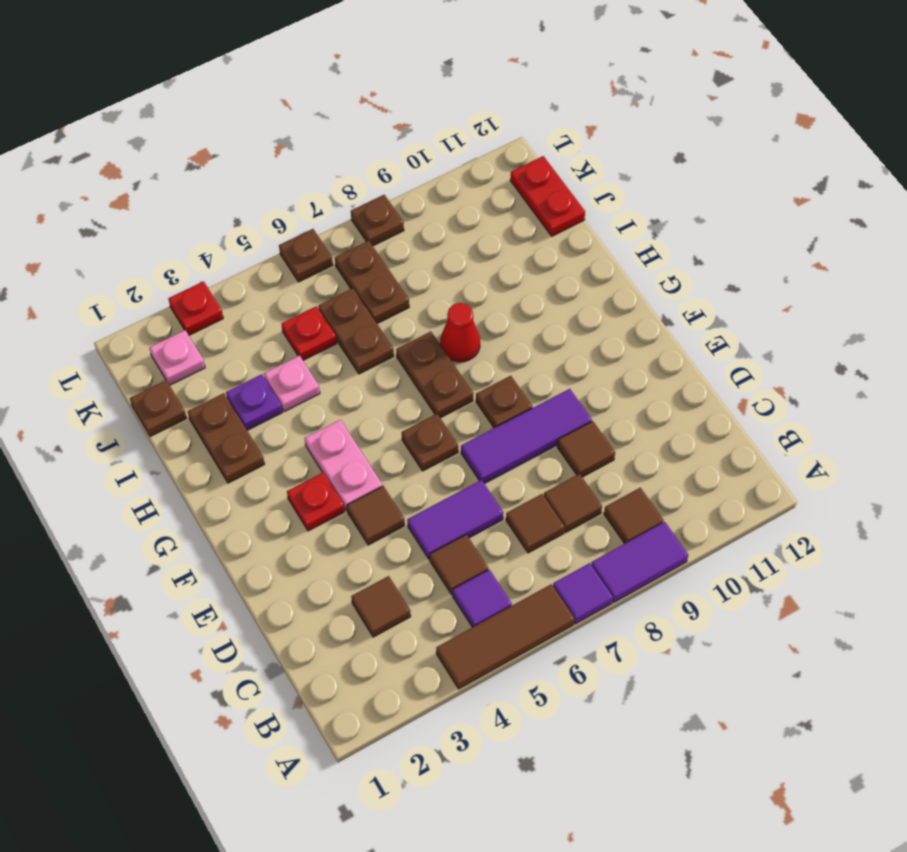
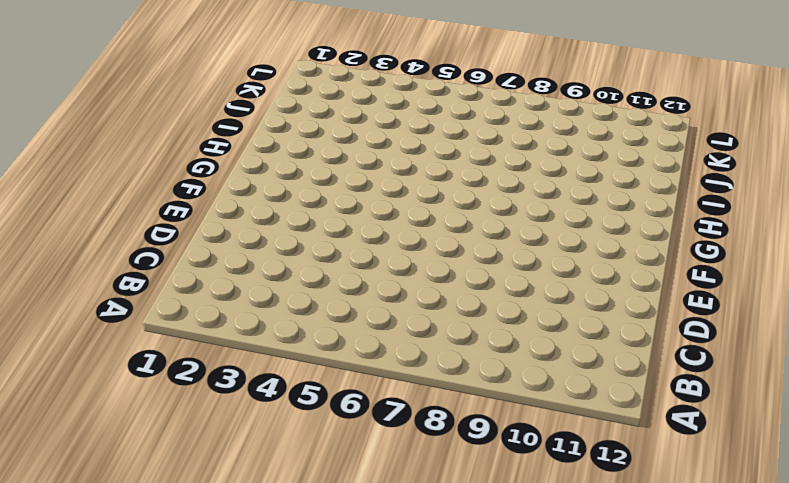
none -> brown tile A4:A6 level 1
none -> purple tile A7 level 1
none -> purple tile A8:A9 level 1
none -> purple tile B5 level 1

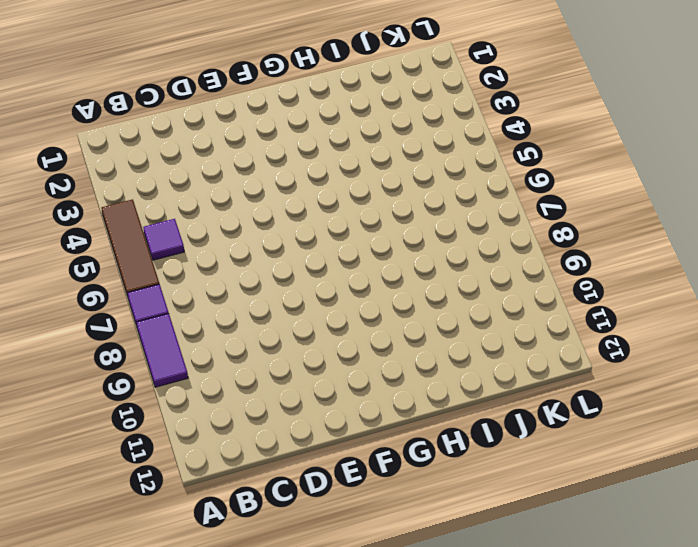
none -> brown tile B9 level 1
none -> brown tile C3 level 1
none -> brown tile C5 level 1
none -> brown tile C7 level 1

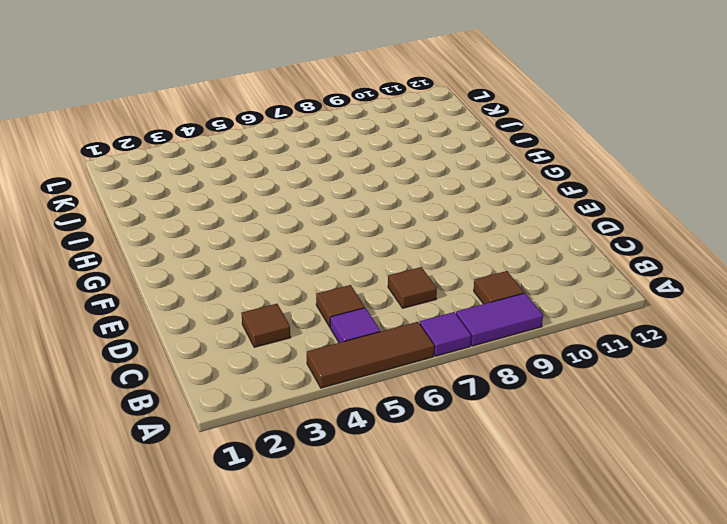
none -> brown tile C8 level 1
none -> purple tile D5:D6 level 1
none -> brown tile D9 level 1
none -> brown tile E4 level 1

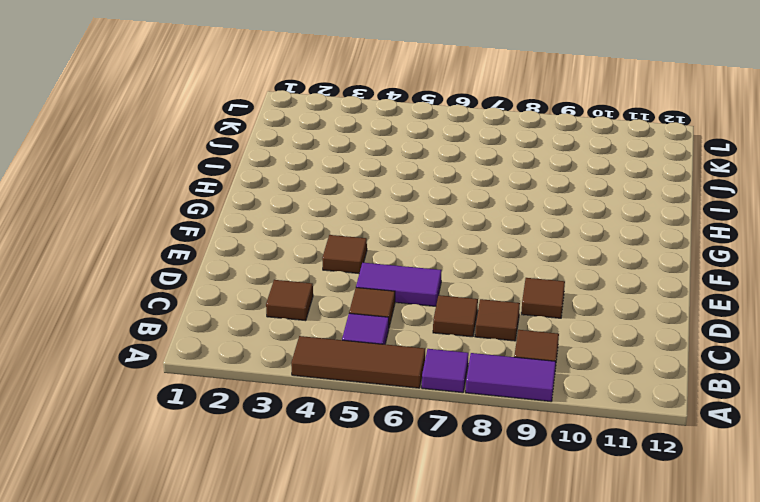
none -> purple tile E7:E9 level 1
none -> red plate F3 level 1
none -> pink plate F4:G4 level 1
none -> brown plate F6 level 1

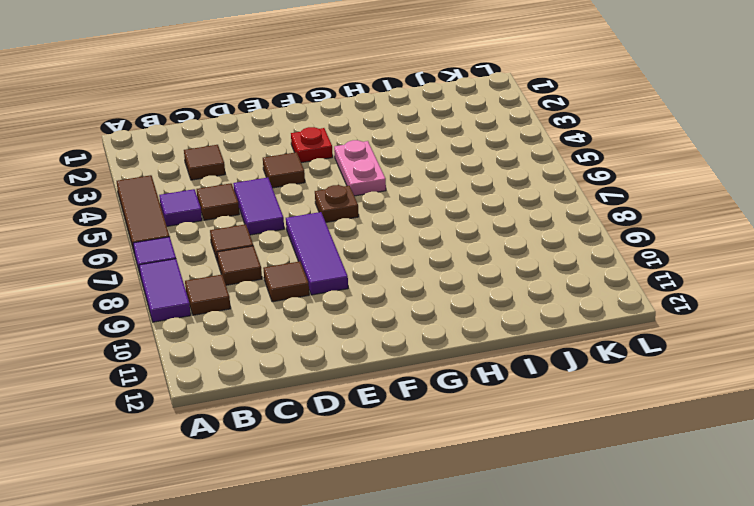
pink plate G4:G5 level 1 -> pink plate F4:G4 level 1
none -> brown plate F8 level 1
none -> brown plate G7:H7 level 1
none -> brown plate H2:I2 level 1
none -> red cone H8 level 1

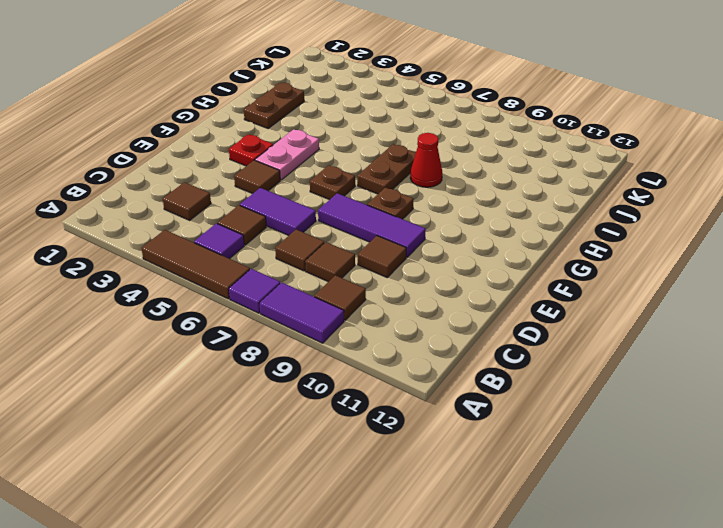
none -> purple plate I3 level 1
none -> pink plate I4 level 1
none -> brown plate I6:J6 level 1
none -> brown plate J1 level 1

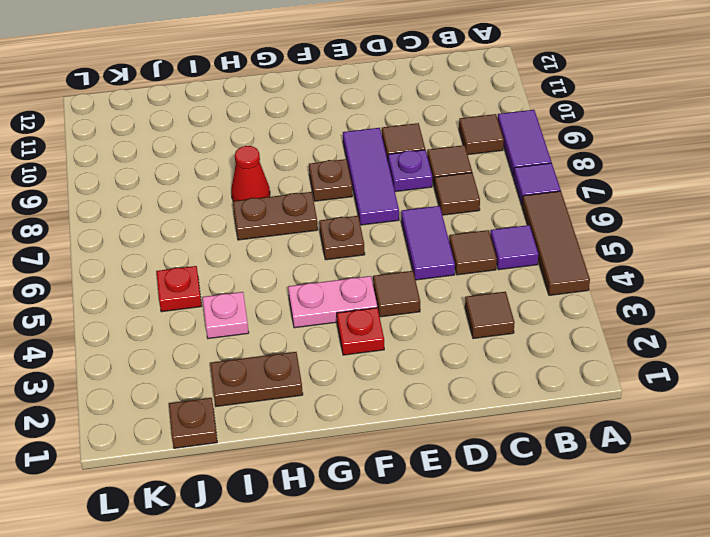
purple plate D8 level 1 -> purple plate I3 level 1
none -> brown plate I6:J6 level 1
none -> brown plate J7:K7 level 1
none -> red plate J12:K12 level 1
none -> pink plate K2 level 1

